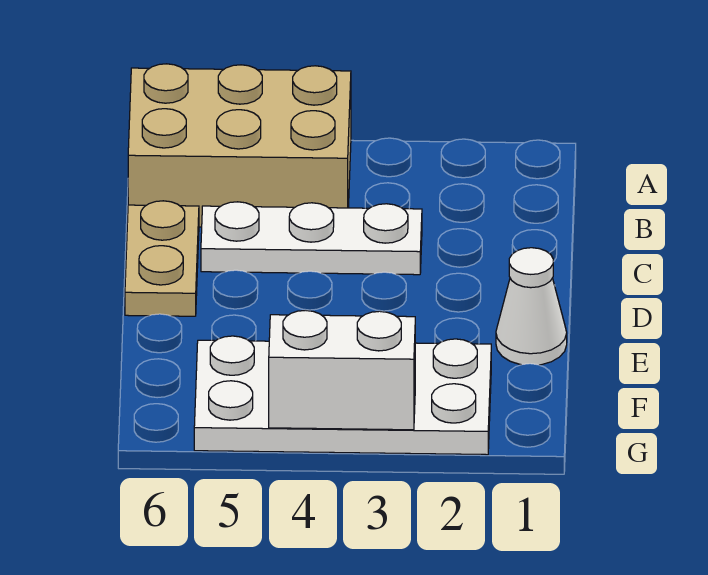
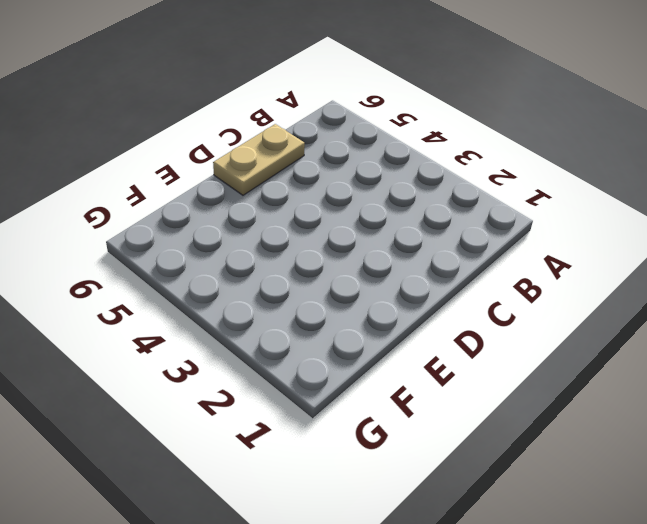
none -> tan brick A4:B6 level 1
none -> white plate C3:C5 level 1

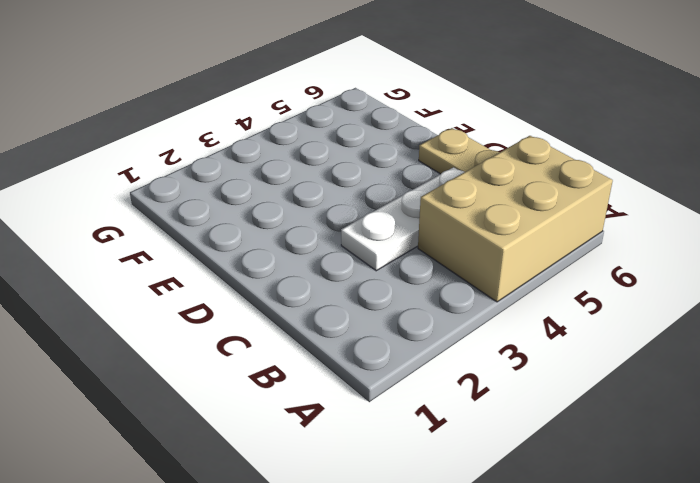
none -> white cone E1 level 1
none -> white plate F2:G5 level 1

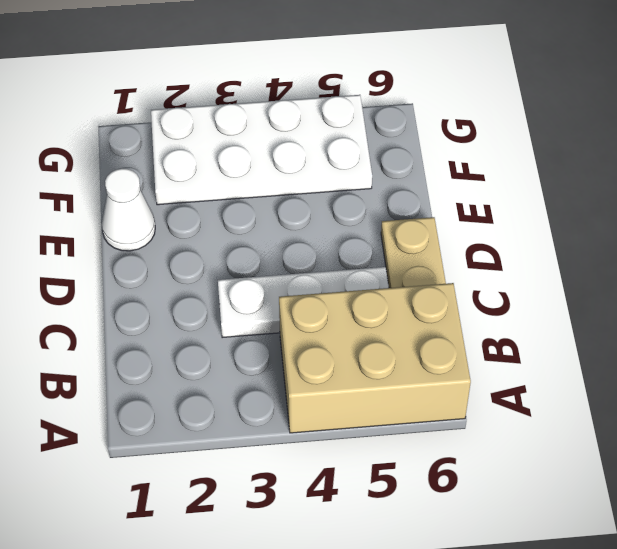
none -> white brick G3:G4 level 2

